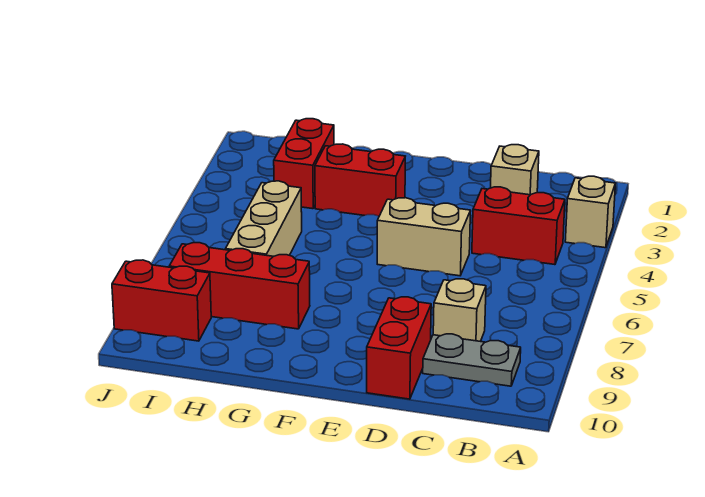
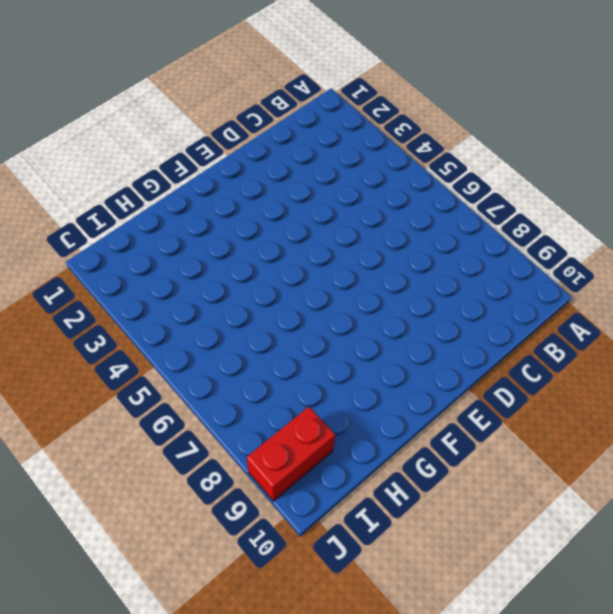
none -> tan brick A3 level 1
none -> red brick B4:C4 level 1
none -> grey plate B9:C9 level 1

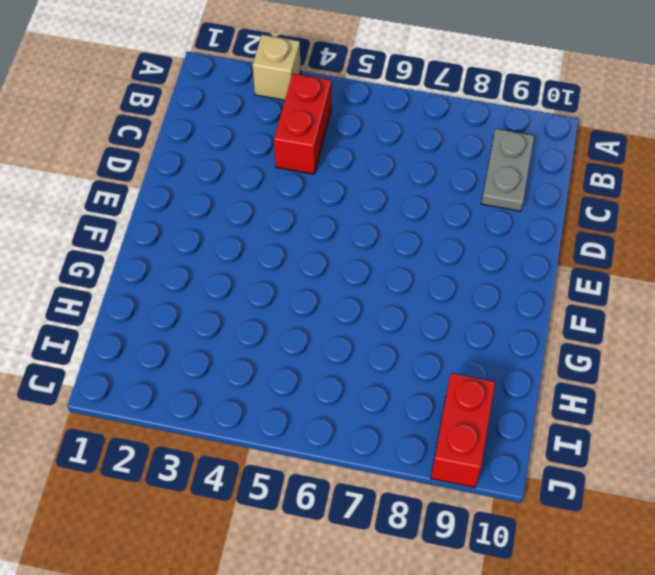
none -> tan brick C2 level 1
none -> tan brick C8 level 1
none -> tan brick D5:E5 level 1

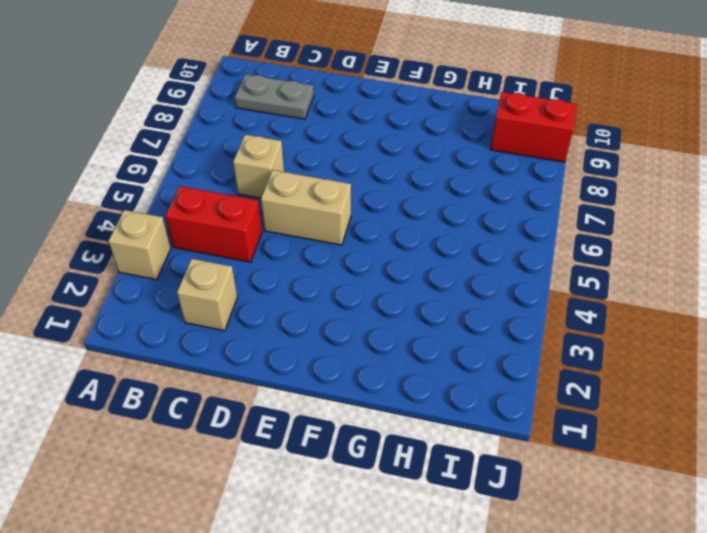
tan brick C6 level 1 -> tan brick C8 level 1
none -> red brick D9:D10 level 1
none -> red brick F3:G3 level 1
none -> red brick G8:I8 level 1

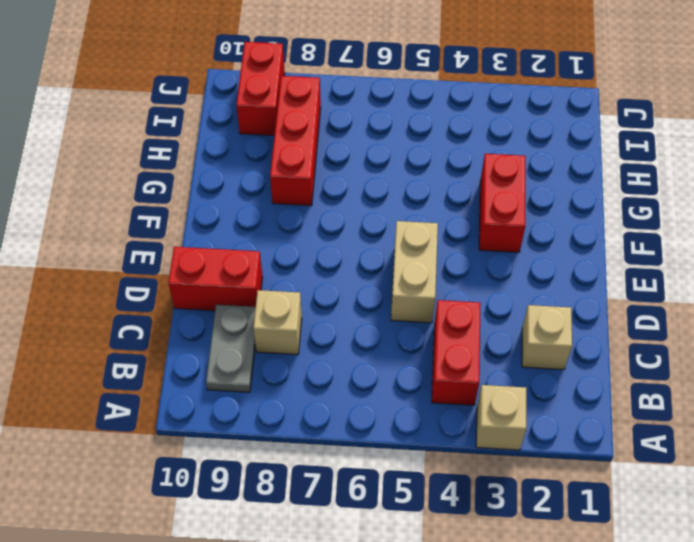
none -> red brick H2:H3 level 1
none -> tan brick H5:H7 level 1

